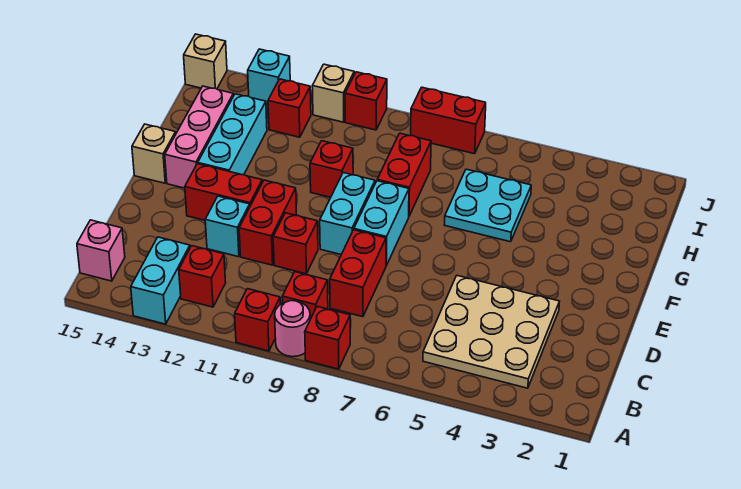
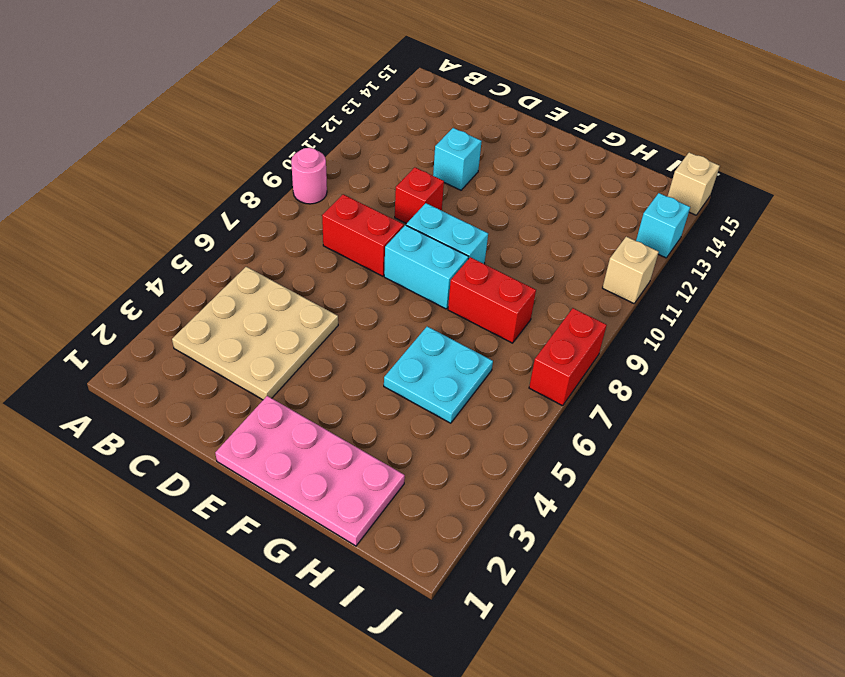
pink plate E1:H2 level 1 -> none
none -> red brick A8 level 1
none -> red brick A10 level 1
none -> cyan brick A13:B13 level 1

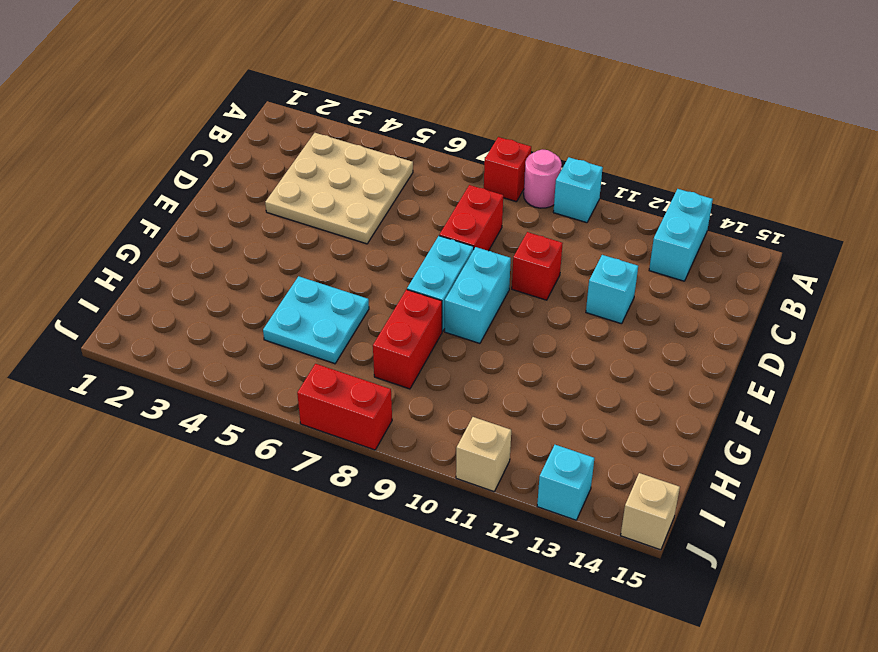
cyan brick A10 level 1 -> red brick A10 level 1
none -> red brick B9 level 1
none -> red brick B12 level 1
none -> pink brick B15 level 1

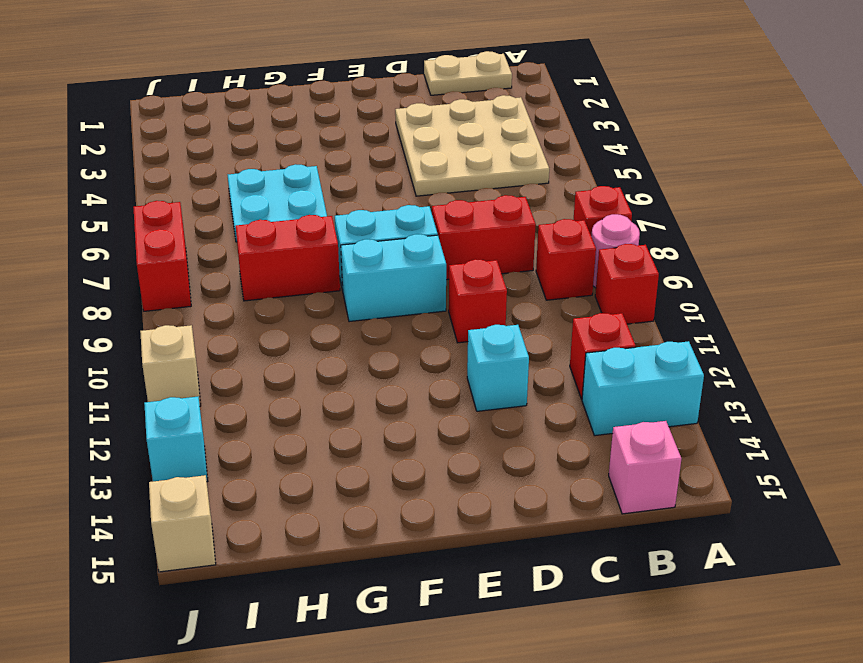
tan plate B1:C1 level 1 -> none
none -> red brick D11:E11 level 1
none -> red brick E12:E13 level 1
none -> cyan brick F13:H13 level 1

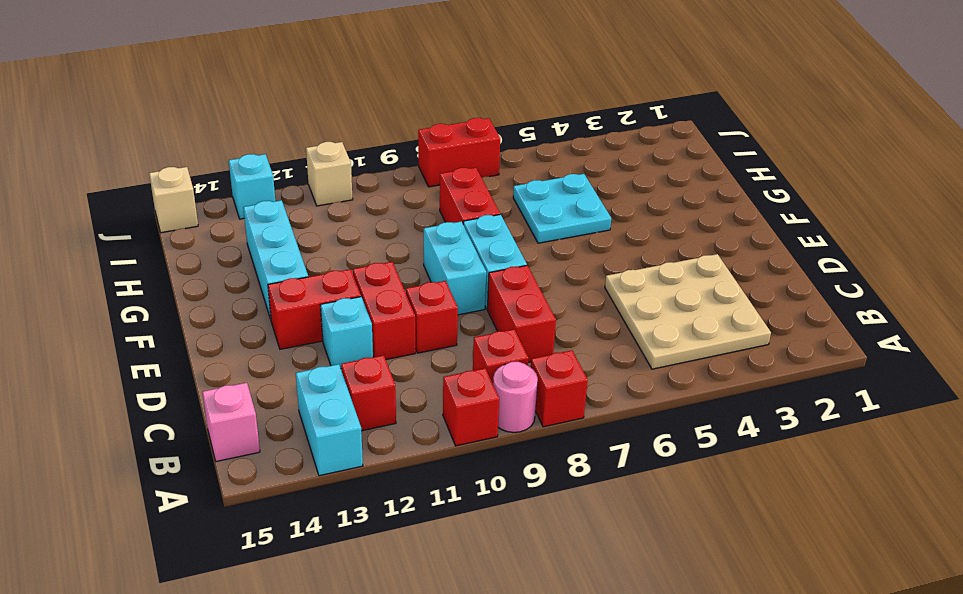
none -> pink brick F14:H14 level 1
none -> tan brick F15 level 1
none -> red brick G10 level 1

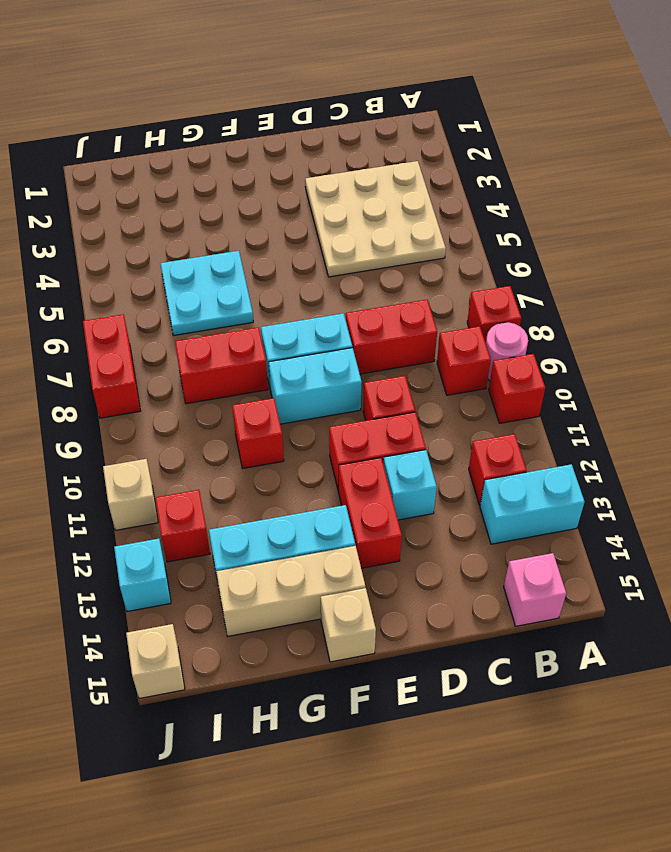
tan brick F14:H14 level 1 -> pink brick F14:H14 level 1
none -> red brick J10 level 1

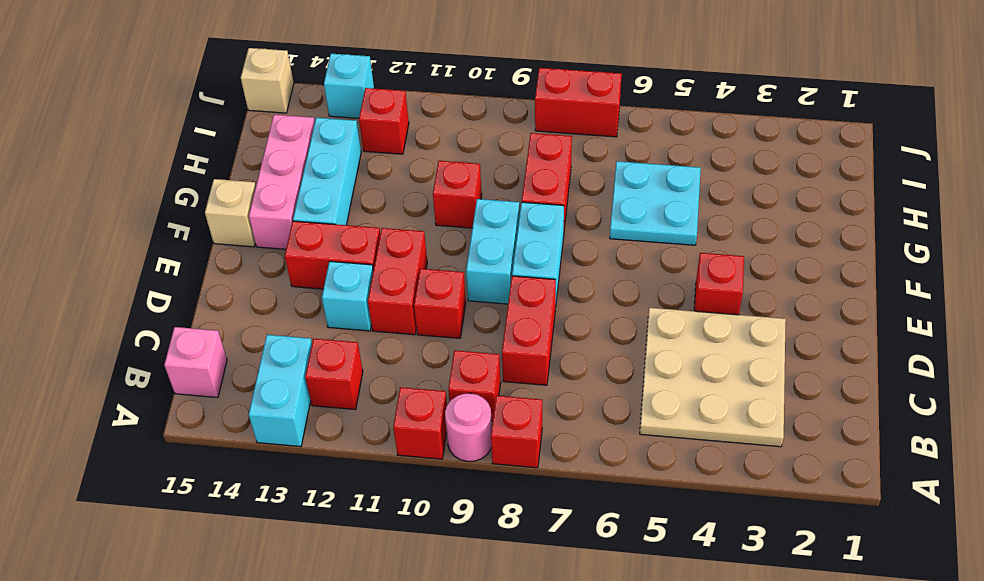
red brick E4 level 1 -> red brick J10 level 1
none -> tan brick J11 level 1

